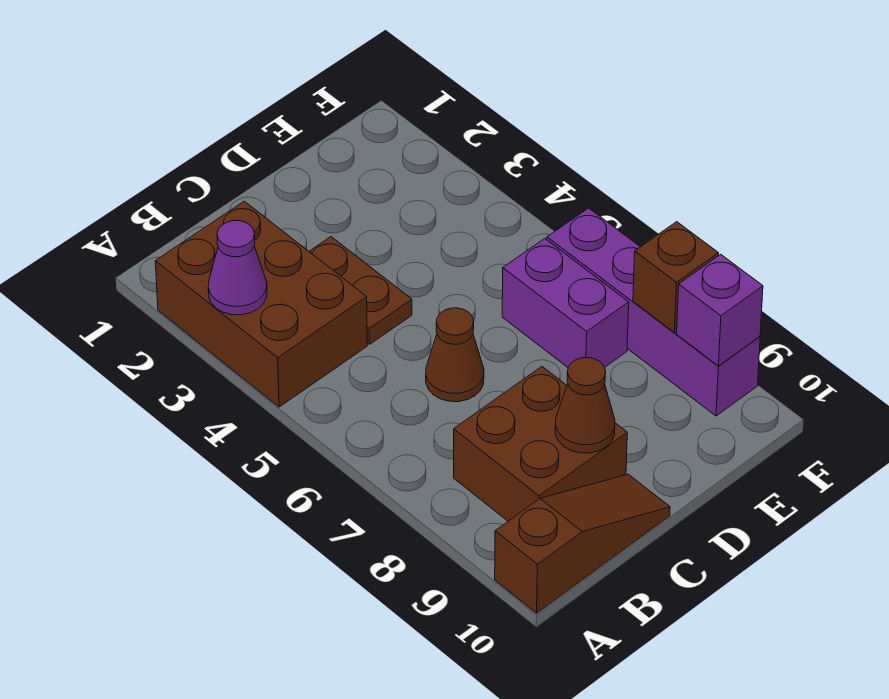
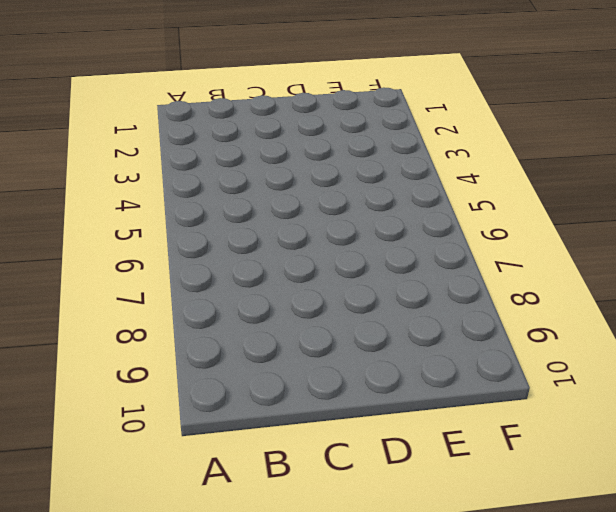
none -> brown brick A2:B4 level 1
none -> brown slope A10:C10 level 1 top A

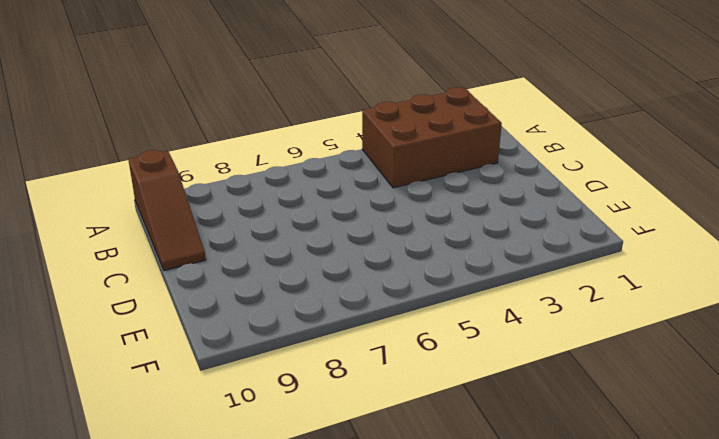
none -> brown brick B8:C9 level 1
none -> brown plate C3:C4 level 1

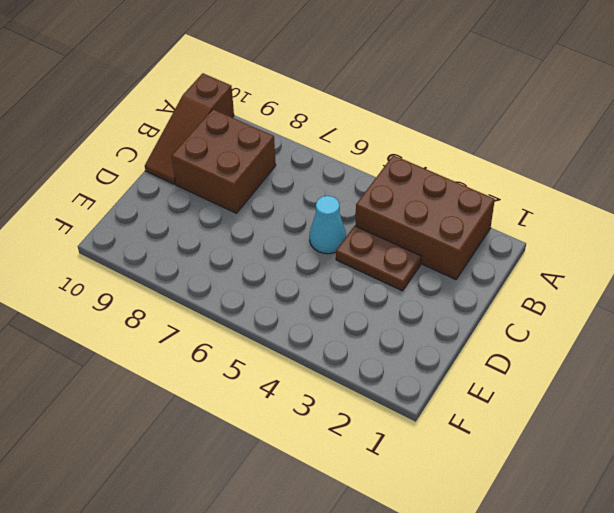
cyan cone C5 level 1 -> none
none -> brown cone C6 level 1
none -> purple brick E6:E7 level 1

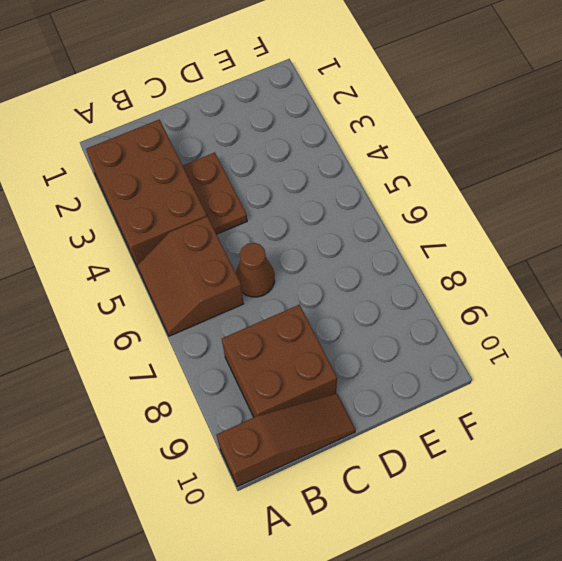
brown slope A5:B6 level 1 top B -> none
none -> purple brick E6:E7 level 1
none -> purple brick F6:F9 level 1

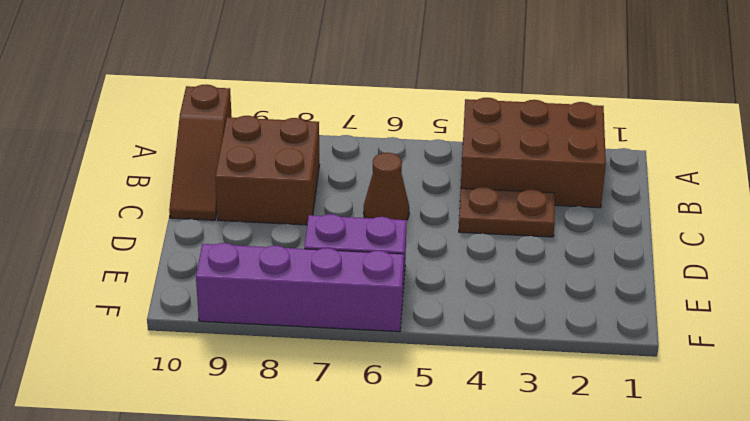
none -> purple cone A3 level 2
none -> brown cone C9 level 2

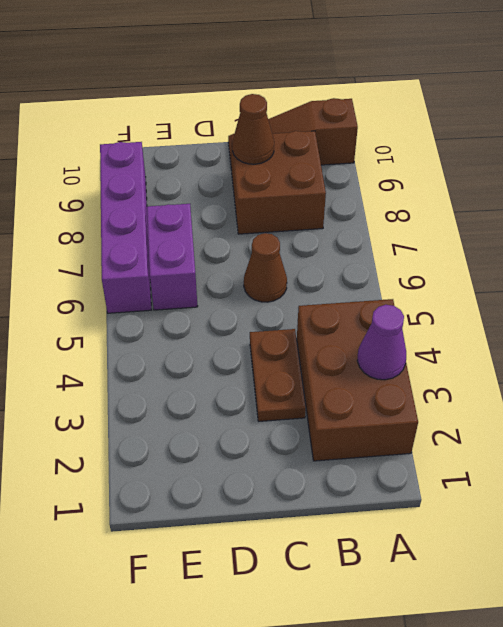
none -> brown brick F8 level 2
none -> purple brick F9 level 2

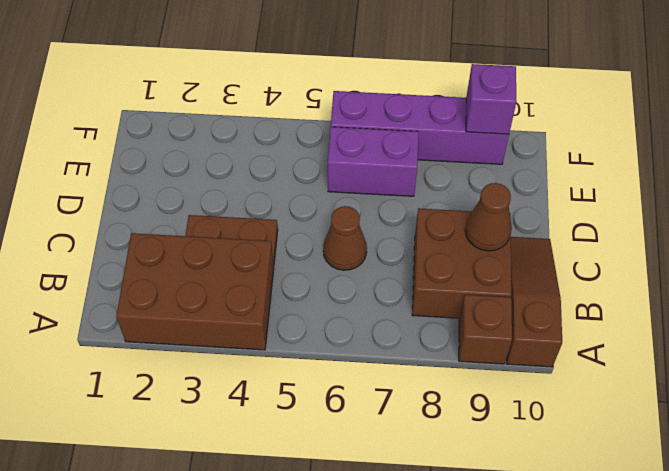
brown brick A9 level 1 -> brown brick F8 level 2
none -> purple cone A3 level 2

